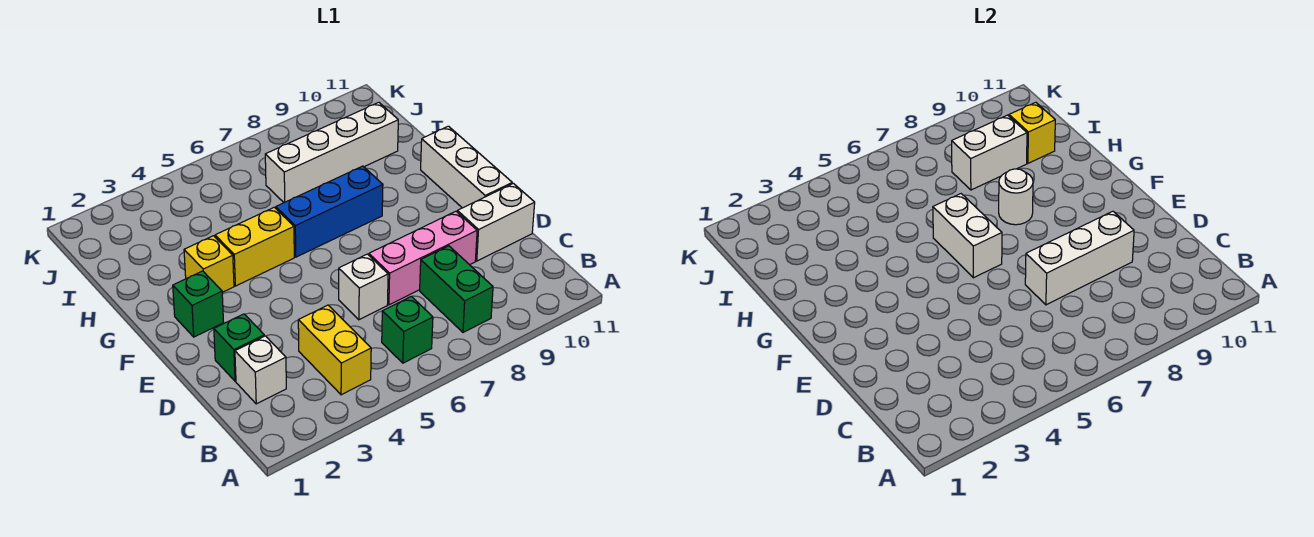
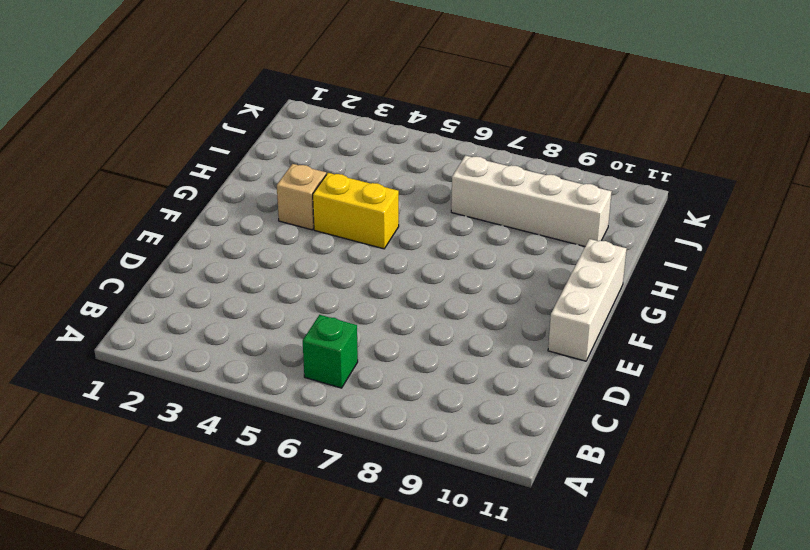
tan brick G3 level 1 -> yellow brick G3 level 1
none -> yellow brick B4:C4 level 1
none -> green brick B8:C8 level 1
none -> white brick C2 level 1

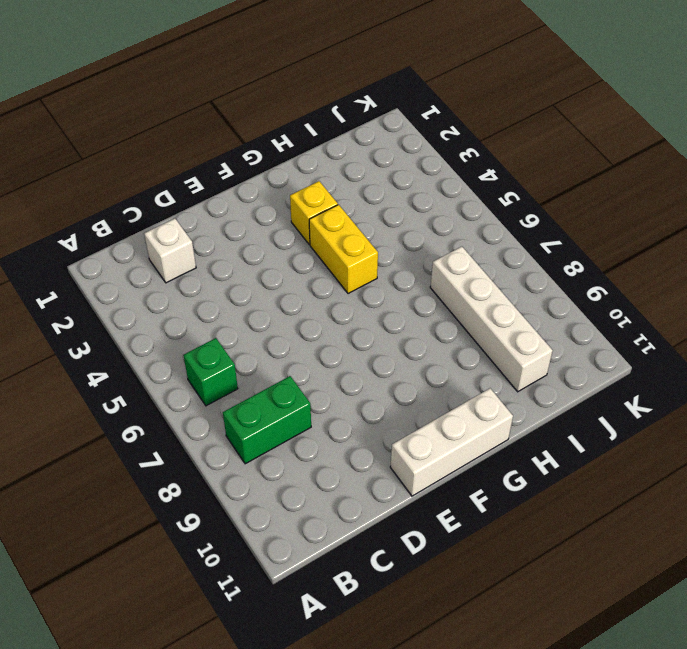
none -> yellow brick B4:C4 level 1
none -> green brick D2 level 1
none -> white brick D6 level 1

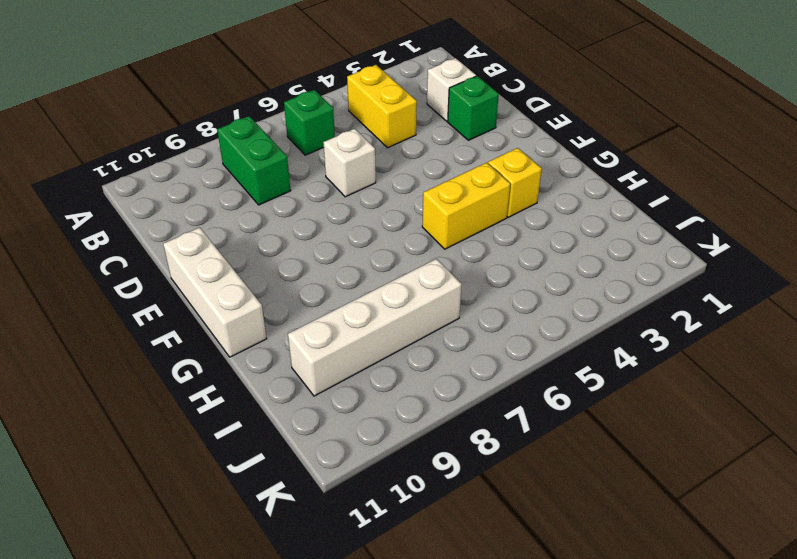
none -> pink brick D7:D9 level 1
none -> white brick D10:D11 level 1
none -> green brick F2 level 1

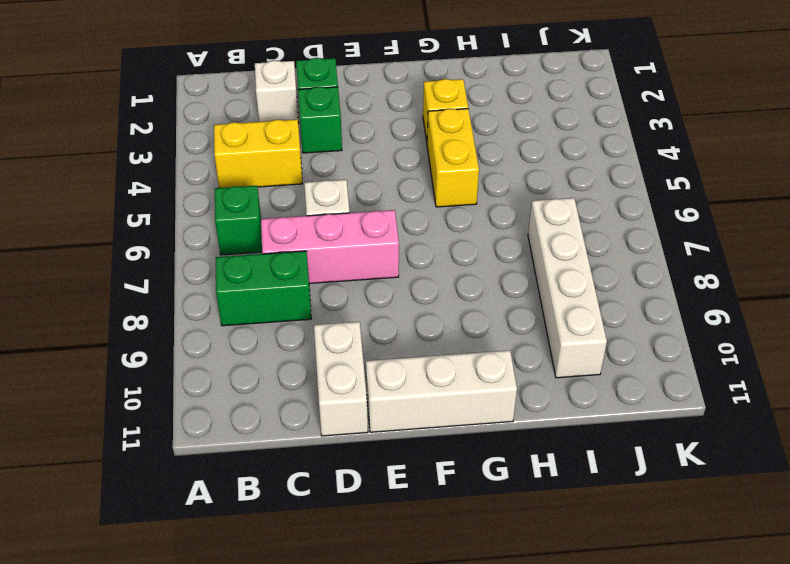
pink brick C7:E7 level 1 -> pink brick D7:D9 level 1
green brick D3 level 1 -> green brick F2 level 1
none -> blue brick G6:G8 level 1
none -> white brick D7:D9 level 2
none -> white brick F6:G6 level 2

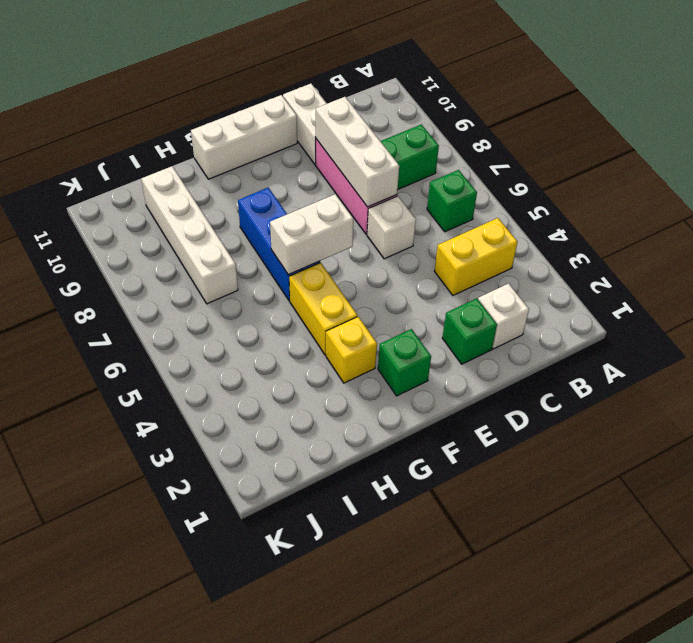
none -> white round brick G8 level 2
none -> white brick I8:I9 level 2
none -> yellow brick I10 level 2

